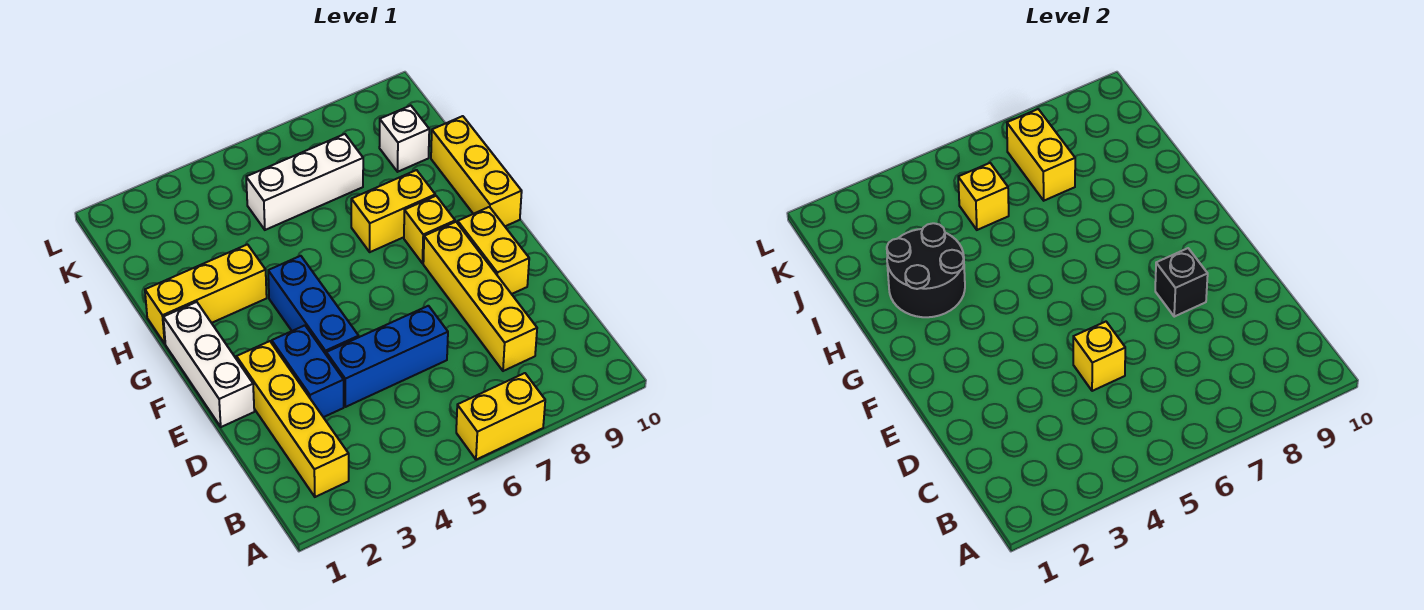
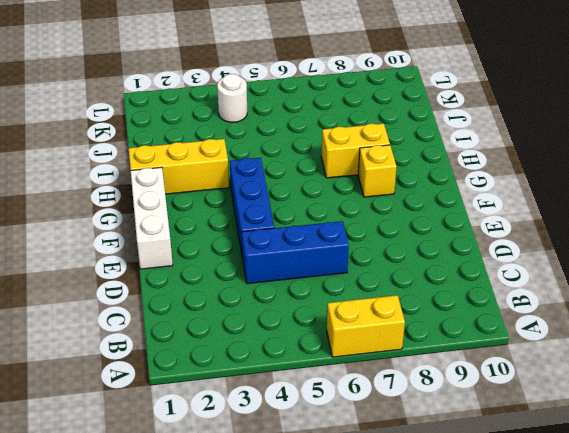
white round brick K4 level 1 -> none
none -> yellow brick B2:E2 level 1
none -> yellow brick C8:F8 level 1
none -> blue brick D3:E3 level 1

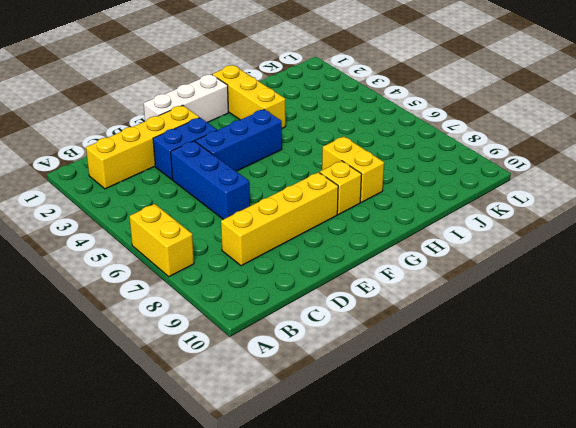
none -> yellow brick E9:F9 level 1
none -> yellow brick G10:I10 level 1
none -> white brick J5:J7 level 1

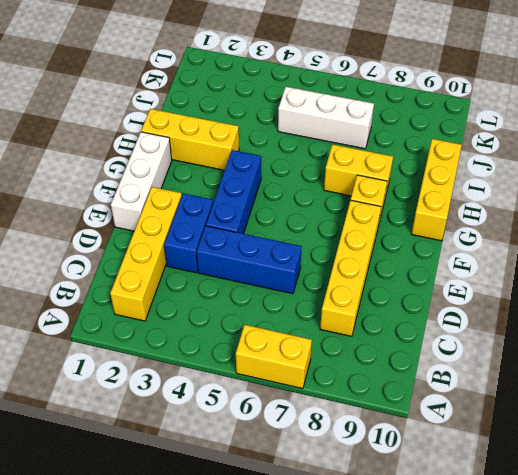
none -> yellow brick E9:F9 level 1
none -> white brick J9 level 1
none -> yellow brick D5 level 2

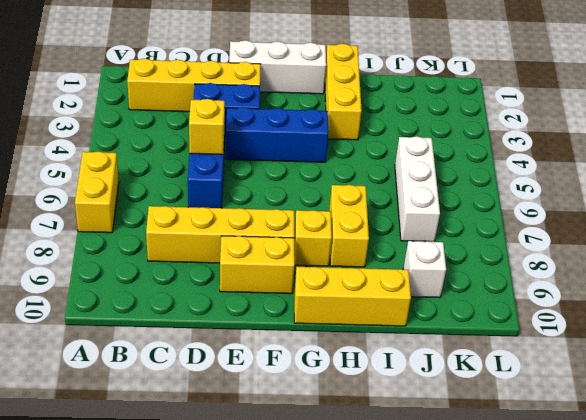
none -> black brick E8 level 2
none -> black round brick H2:I3 level 2
none -> yellow brick J5 level 2

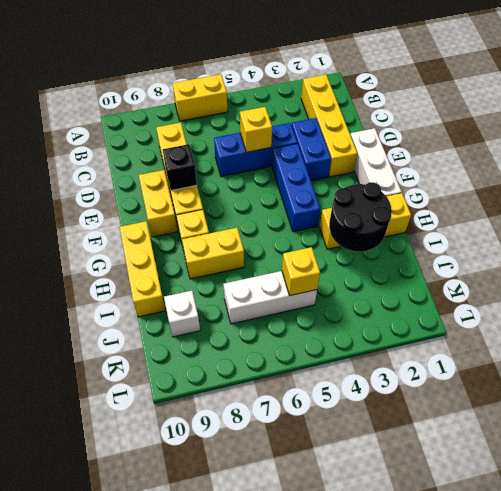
none -> yellow brick J7:K7 level 2

